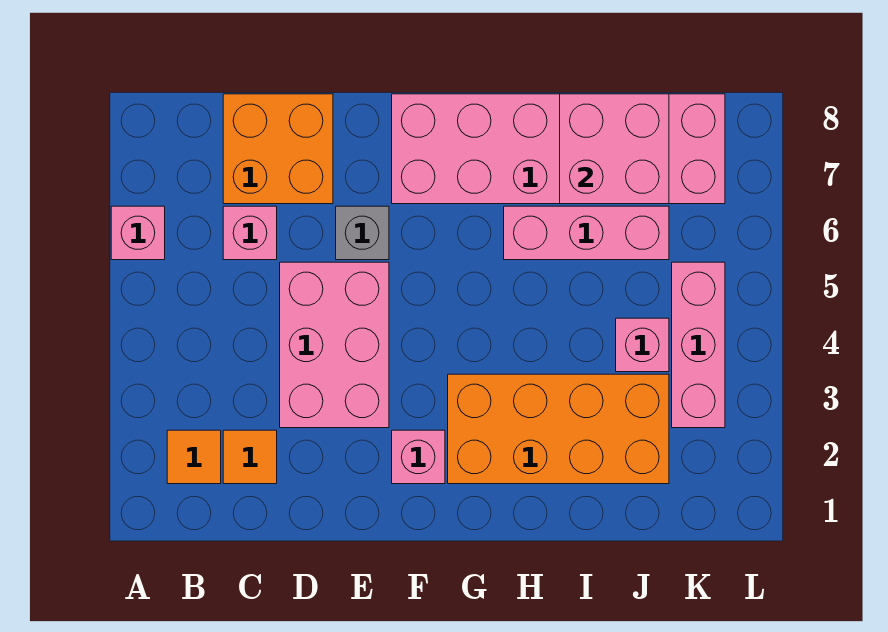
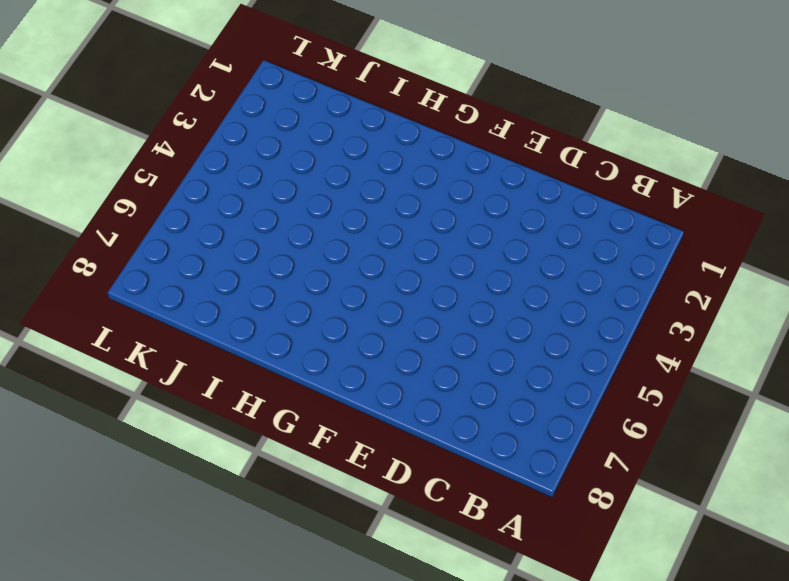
none -> pink brick A6 level 1
none -> orange tile B2 level 1
none -> orange tile C2 level 1

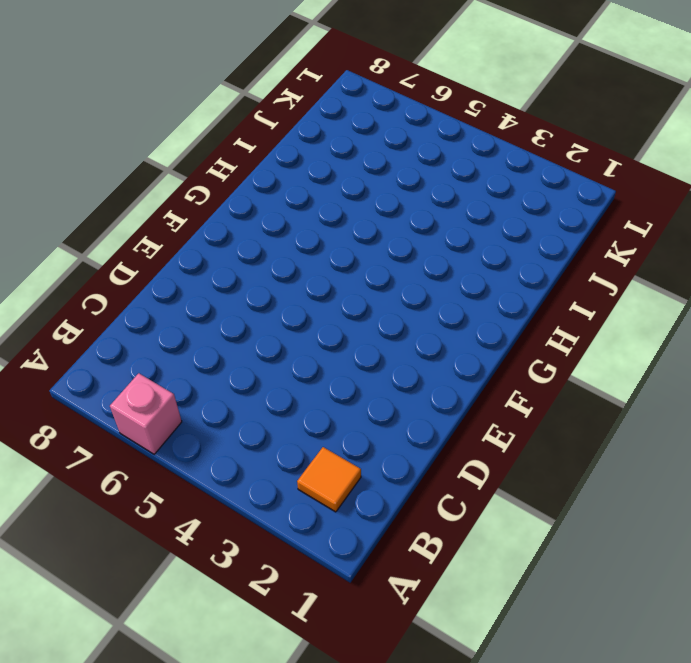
none -> orange tile C2 level 1
none -> pink brick C6 level 1
none -> orange brick C7:D8 level 1

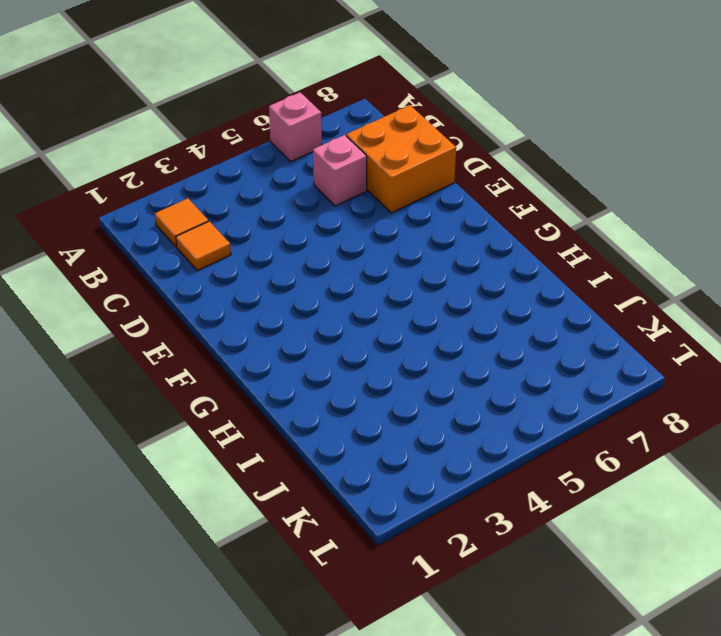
none -> pink brick D3:E5 level 1
none -> grey brick E6 level 1
none -> pink brick F2 level 1

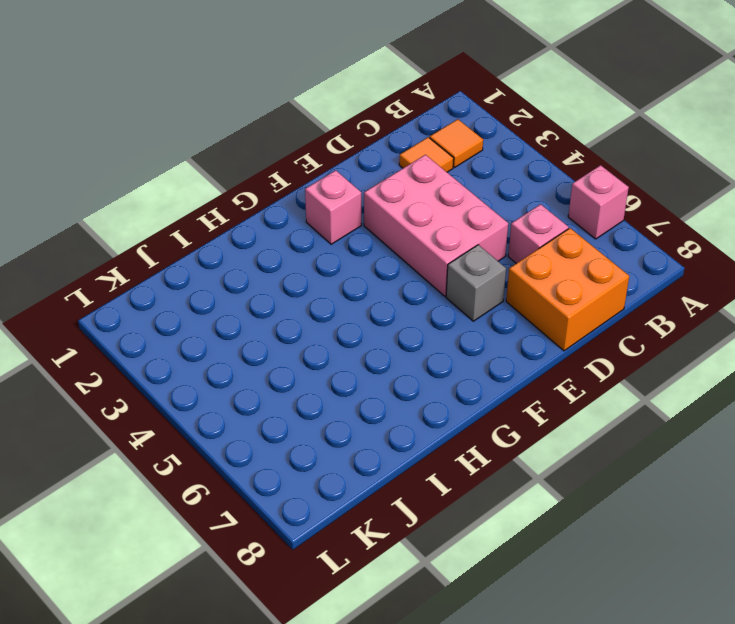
none -> pink brick F7:K8 level 1
none -> orange brick G2:J3 level 1
none -> pink brick H6:J6 level 1

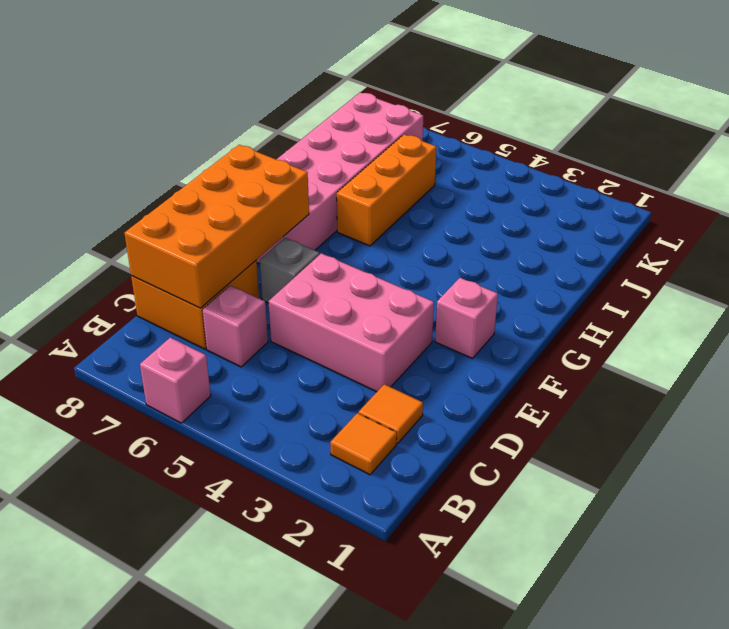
orange brick C7:F8 level 2 -> orange brick G2:J3 level 1
orange brick H6:J6 level 1 -> pink brick H6:J6 level 1
none -> pink brick J4 level 1
none -> pink brick K3:K5 level 1
none -> pink brick I7:J8 level 2

